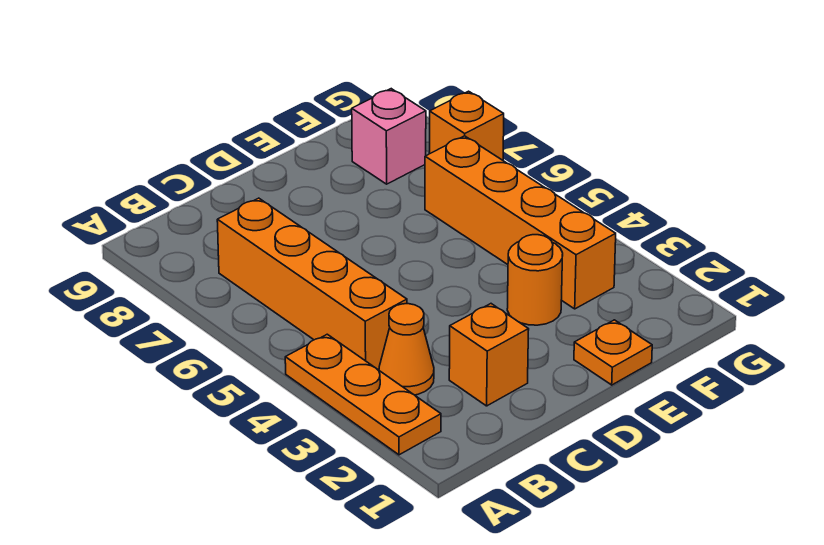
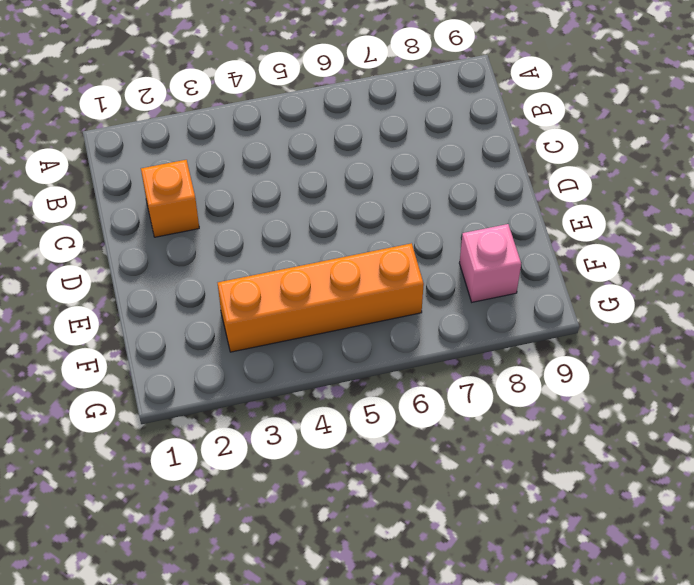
none -> orange plate A2:A4 level 1
none -> orange cone B3 level 1

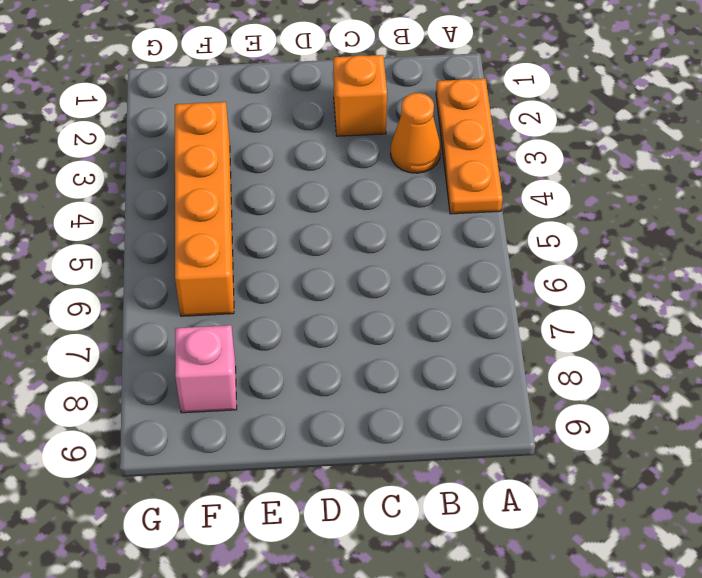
none -> orange brick B4:B7 level 1
none -> orange plate E1 level 1

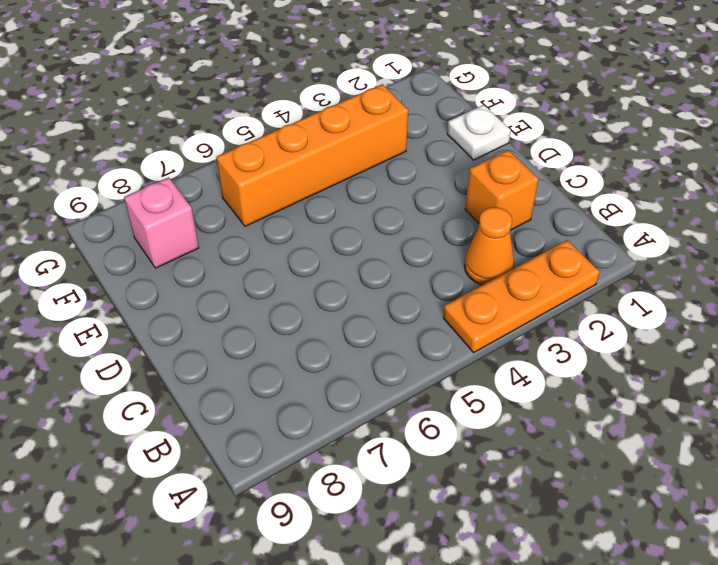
white plate E1 level 1 -> orange plate E1 level 1
none -> orange brick B4:B7 level 1
none -> orange round brick E3 level 1

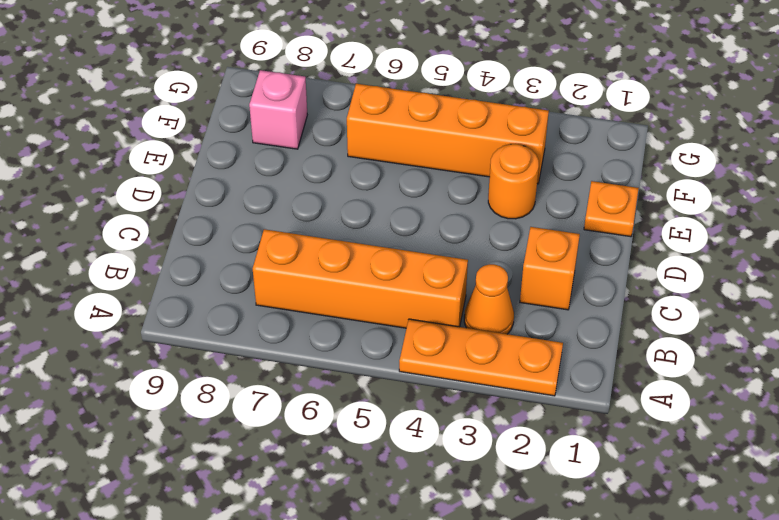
none -> orange brick G7 level 1

